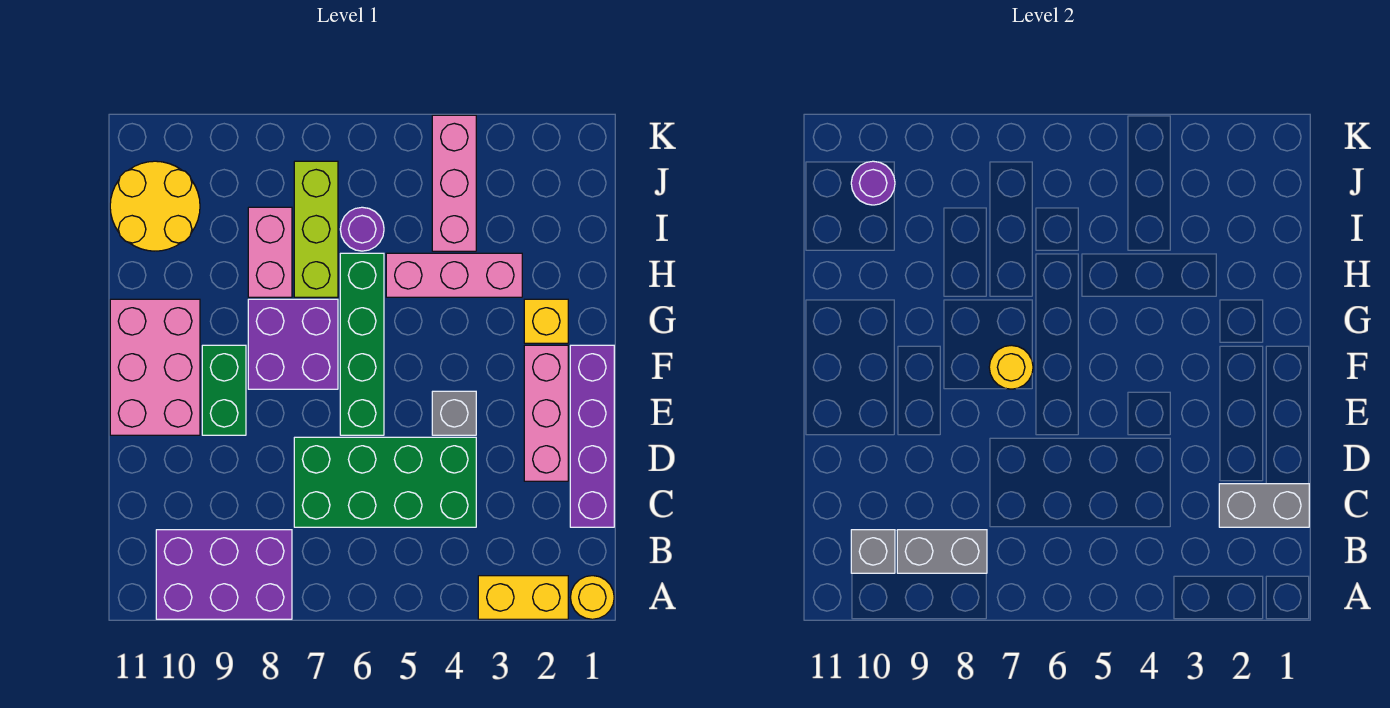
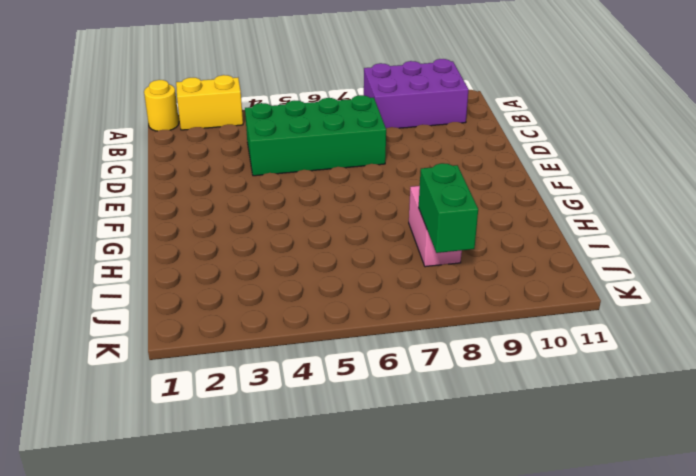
green brick I8:J8 level 2 -> green brick E9:F9 level 1
none -> purple brick C1:F1 level 1
none -> pink brick D2:F2 level 1
none -> grey brick E4 level 1

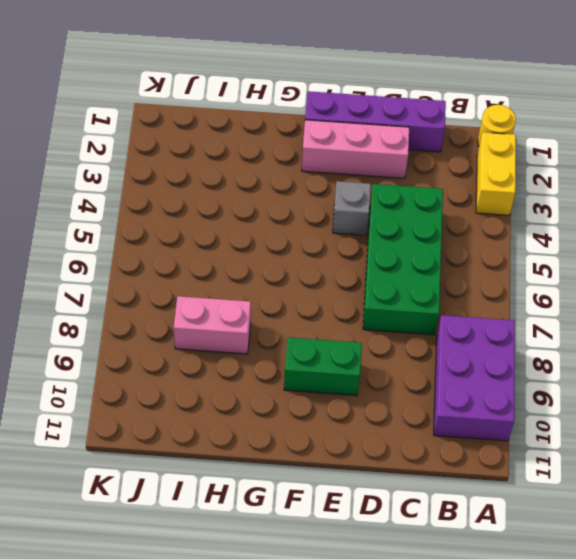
none -> green brick E6:H6 level 1
none -> pink brick E10:G11 level 1
none -> purple brick F7:G8 level 1

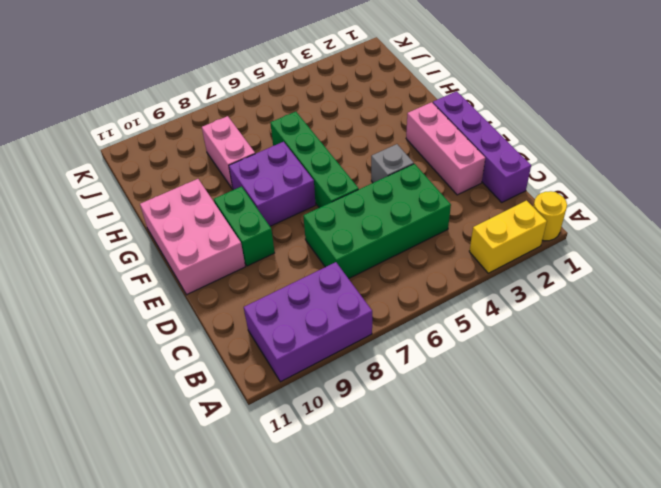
none -> yellow brick G2 level 1
none -> pink brick H3:H5 level 1
none -> lime brick H7:J7 level 1

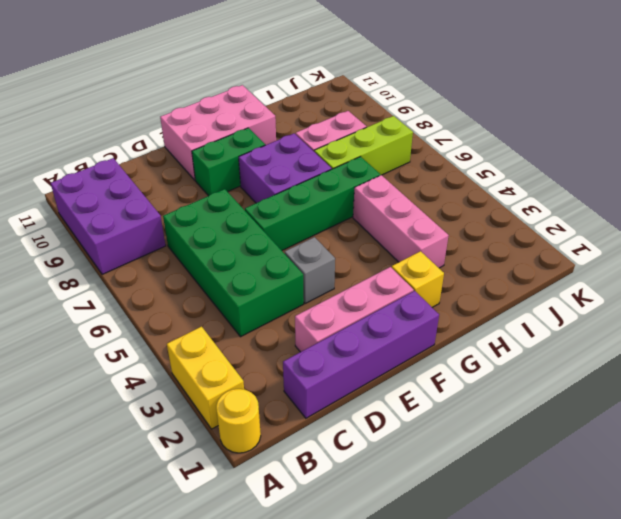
none -> pink brick I4:K4 level 1
none -> purple round brick I6 level 1
none -> yellow round brick I10:J11 level 1

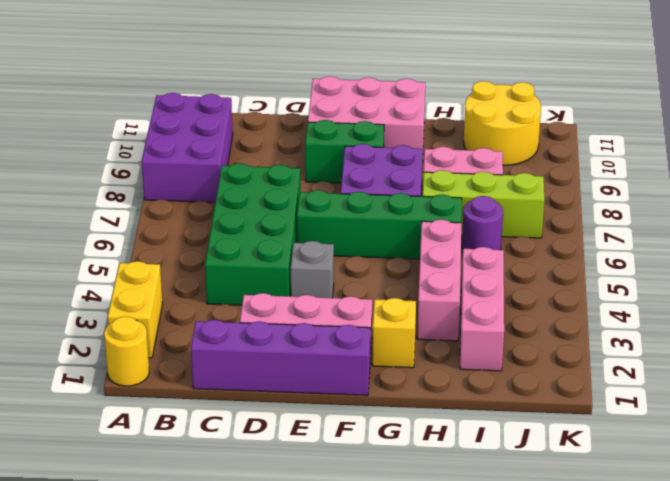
pink brick I2:I4 level 1 -> pink brick I4:K4 level 1
none -> grey brick B8:B9 level 2
none -> grey brick B10 level 2
none -> grey brick C1:C2 level 2

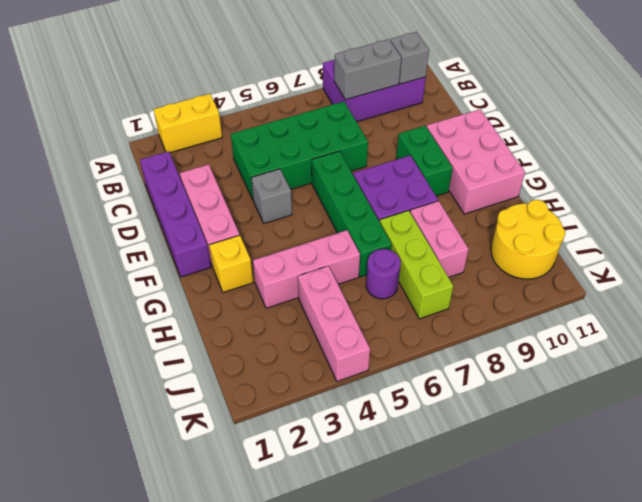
none -> yellow round brick A1 level 1
none -> grey brick C1:C2 level 2
none -> yellow round brick F7 level 2

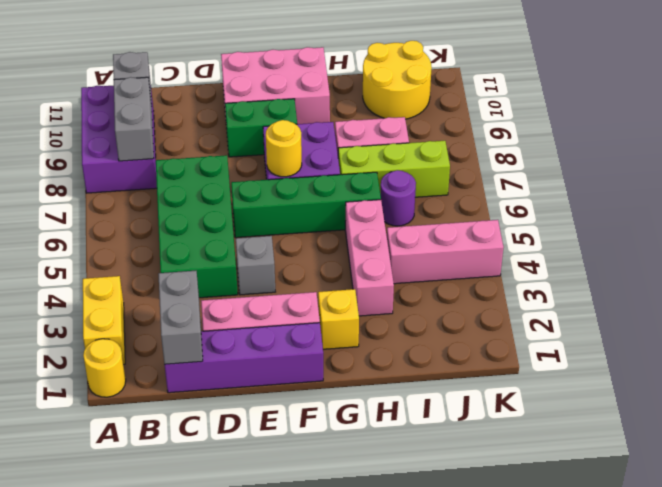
none -> purple round brick J10 level 2

